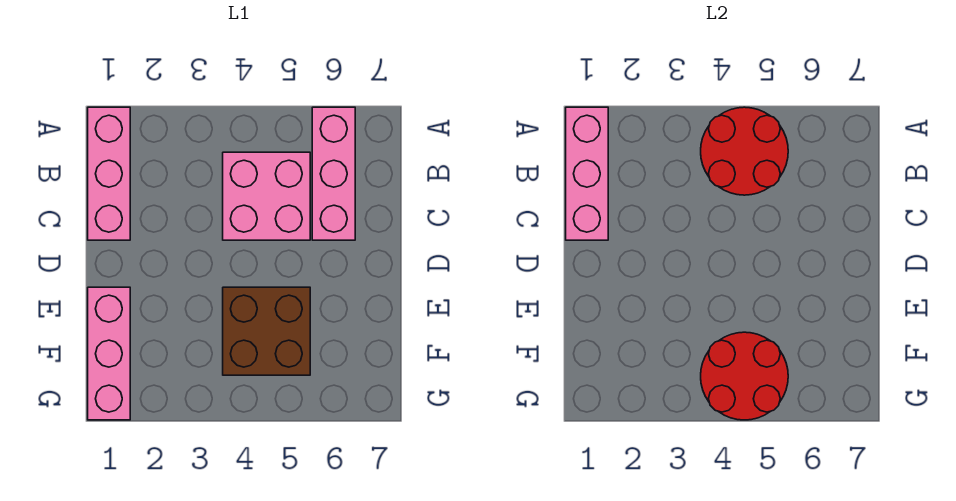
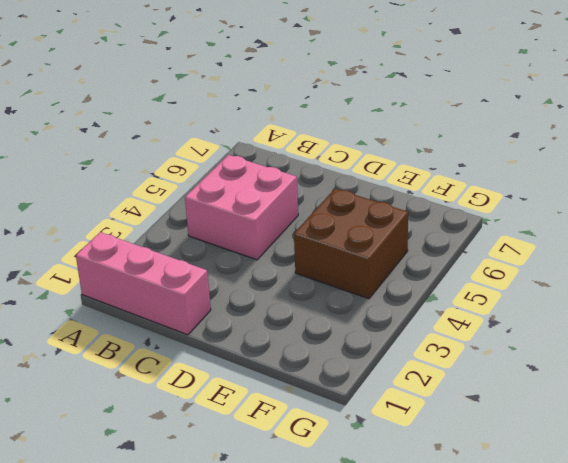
none -> pink brick A6:C6 level 1
none -> pink brick E1:G1 level 1

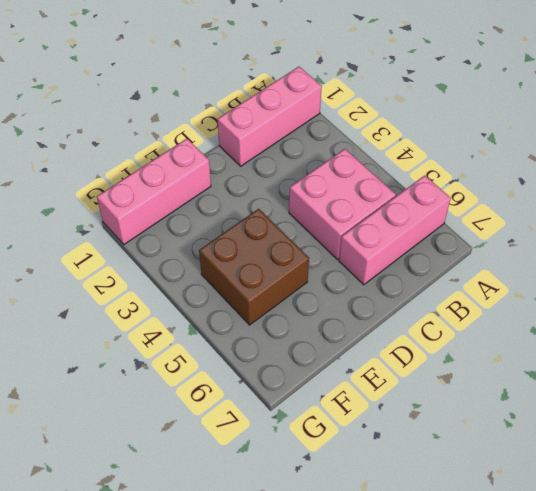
none -> pink brick A1:C1 level 2
none -> red round brick A4:B5 level 2

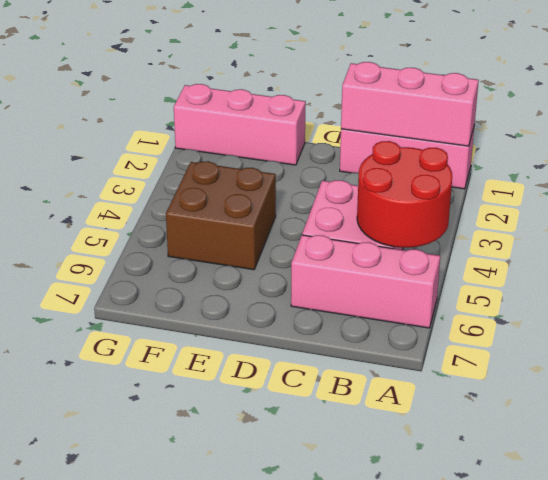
none -> red round brick F4:G5 level 2

